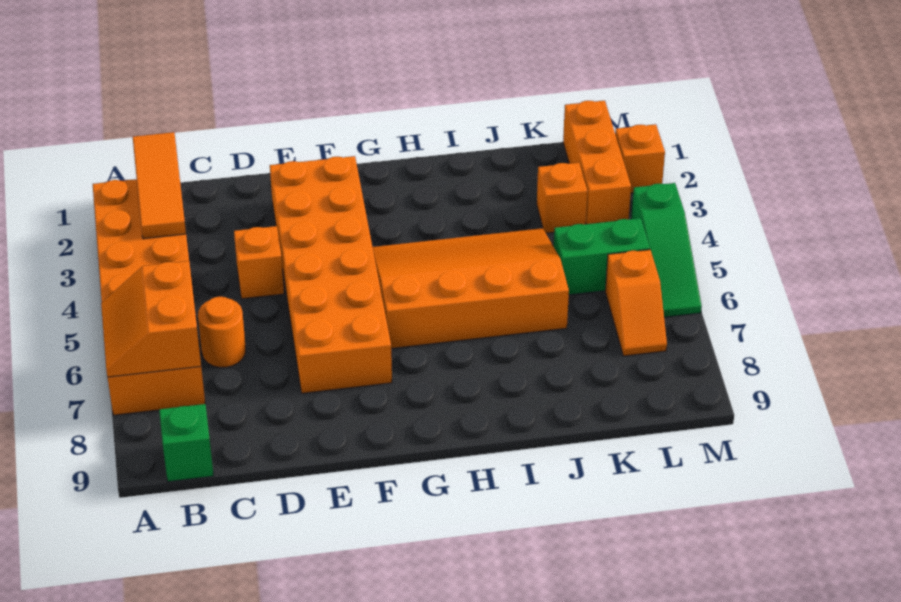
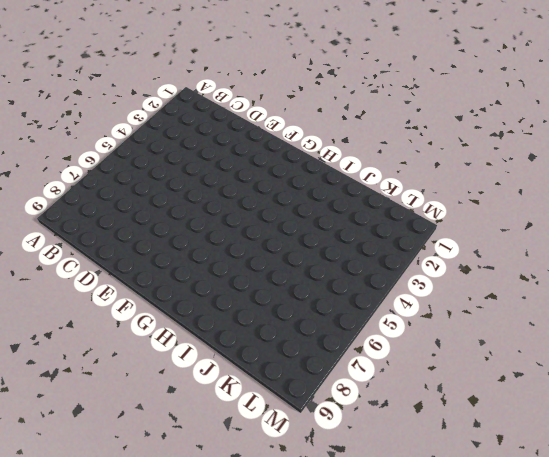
none -> orange brick A2:B7 level 1
none -> green brick B9 level 1
none -> orange round brick C6 level 1

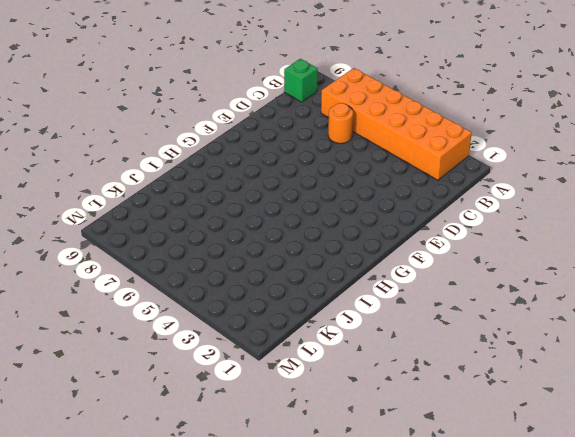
none -> orange brick D4 level 1
none -> orange brick E2:F7 level 1
none -> orange slope G4:J6 level 1 top 6

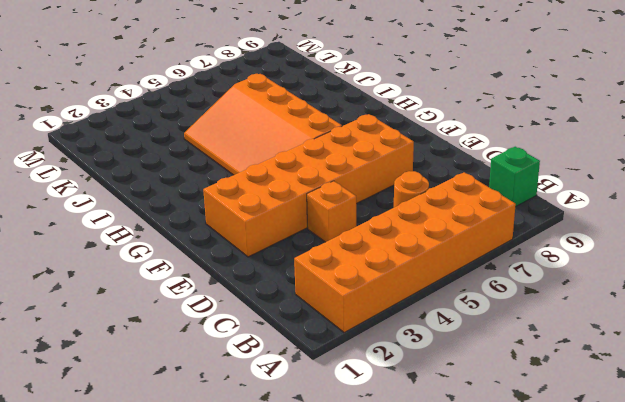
none -> orange brick K3 level 1
none -> green brick K5:L5 level 1
none -> orange brick L1:L3 level 1

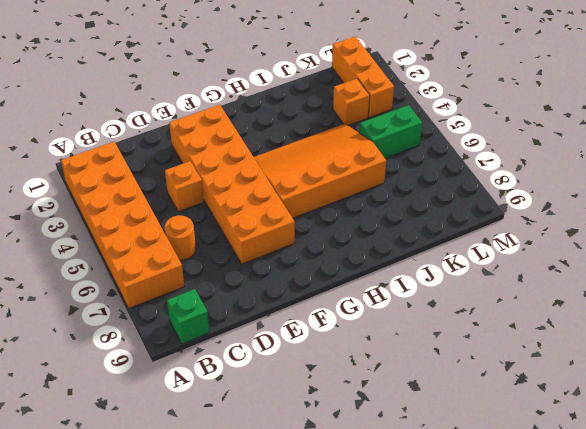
none -> orange slope L6:L7 level 1 top 6
none -> orange brick M2 level 1
none -> green slope M4:M6 level 1 top 4

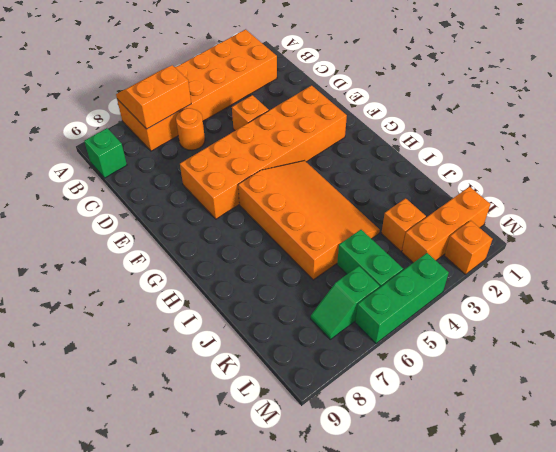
green slope L6:L7 level 1 top 6 -> orange slope L6:L7 level 1 top 6
green brick M4:M6 level 1 -> green slope M4:M6 level 1 top 4
none -> orange tile B1:B3 level 2

